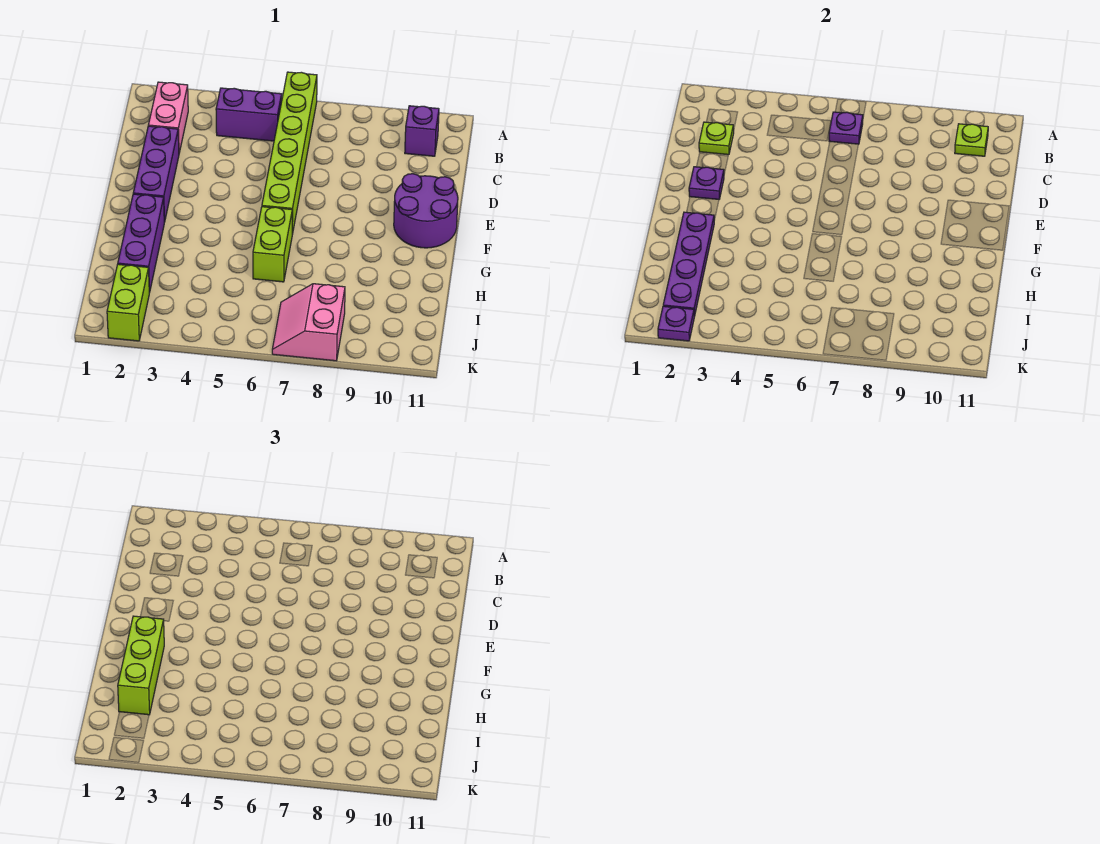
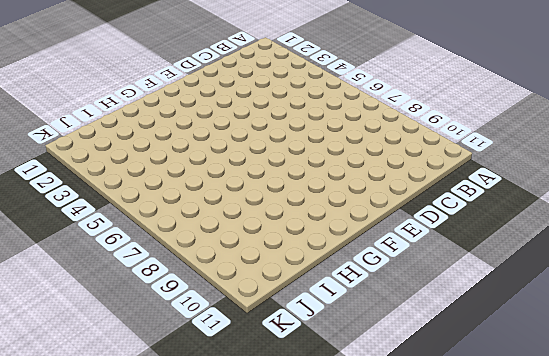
none -> lime brick A6:F6 level 1
none -> pink brick B2:C2 level 1
none -> purple brick B4:B5 level 1

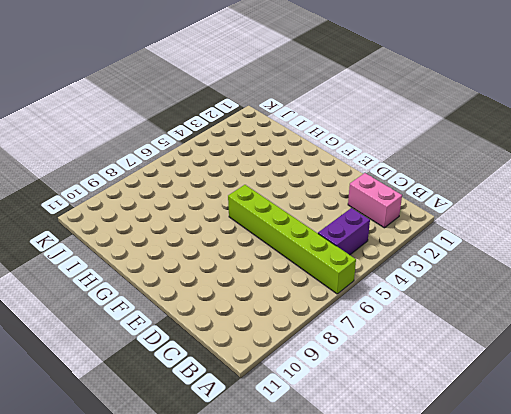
none -> purple brick B10 level 1
none -> purple brick D2:F2 level 1
none -> purple round brick E10:F11 level 1

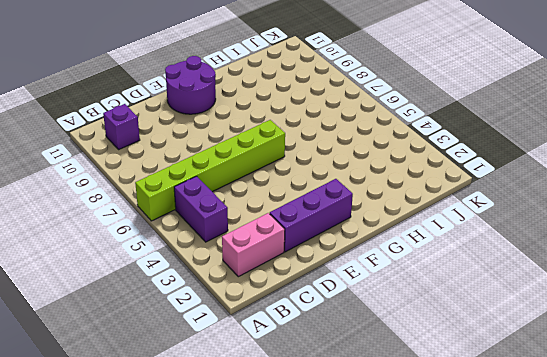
none -> purple brick G2:I2 level 1
none -> lime brick G6:H6 level 1
none -> lime brick J2:K2 level 1

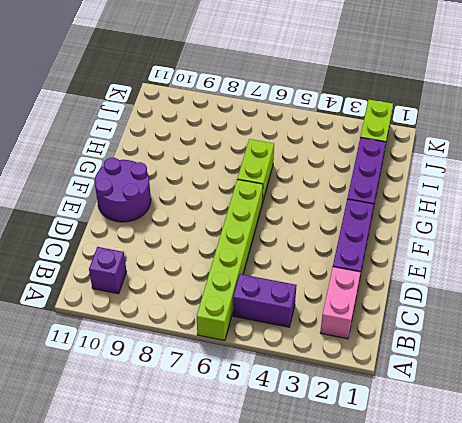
none -> pink slope J7:K8 level 1 top 8
none -> purple plate B6 level 2
none -> lime plate B10 level 2

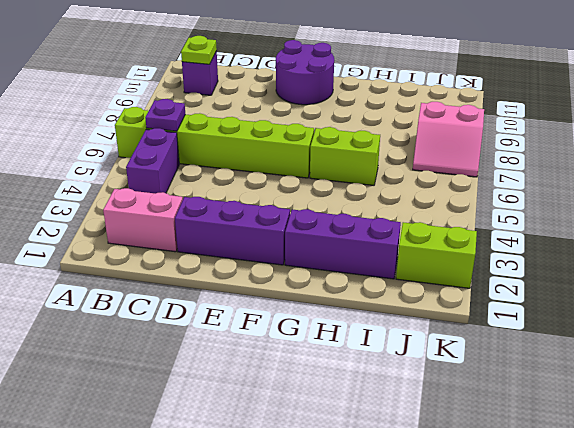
none -> lime plate C2 level 2
none -> purple plate E2 level 2
none -> purple plate G2:J2 level 2

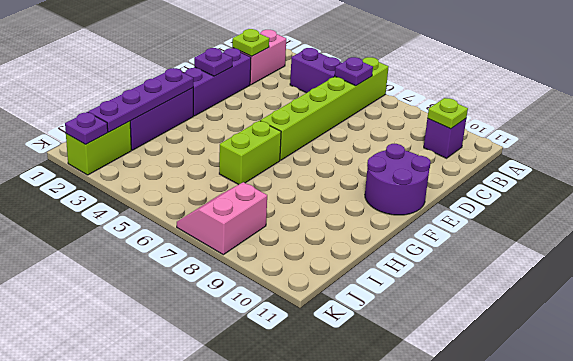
none -> lime brick G2:I2 level 3

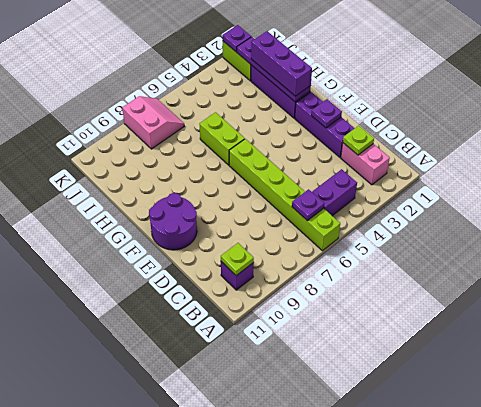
purple brick G2:I2 level 3 -> lime brick G2:I2 level 3

